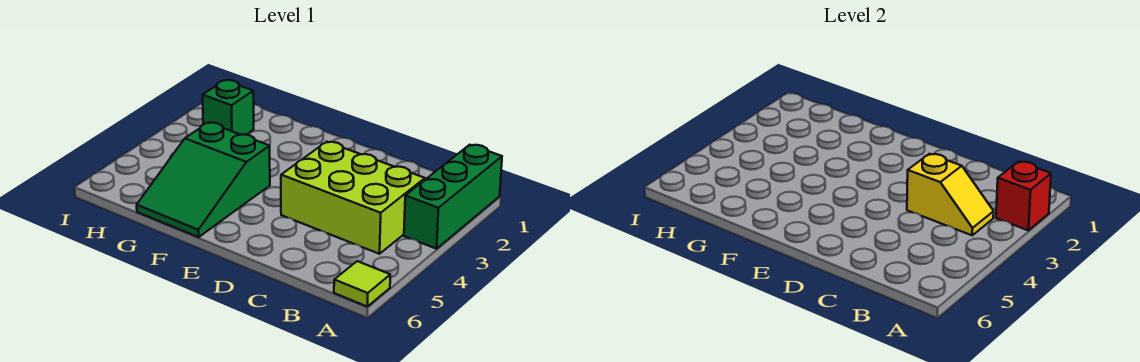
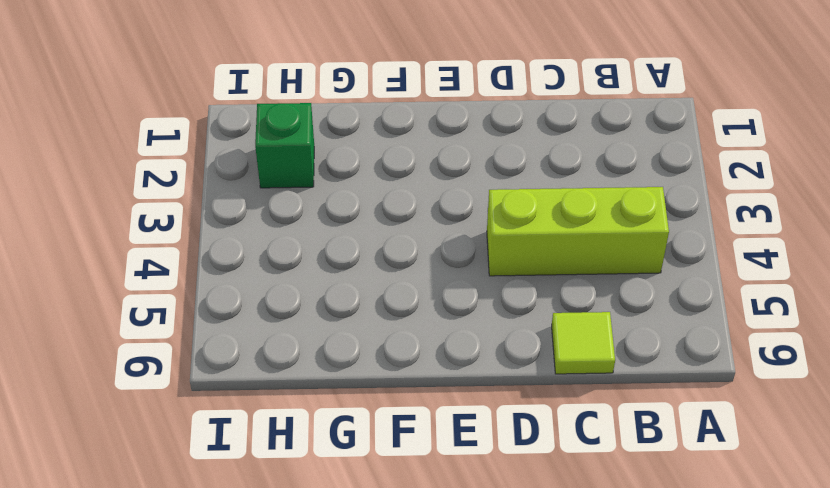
lime brick B4:D4 level 1 -> lime brick B3:D4 level 1
lime tile C6 level 1 -> lime tile A6 level 1
none -> green brick A1:A3 level 1
none -> green slope F4:G6 level 1 top 4

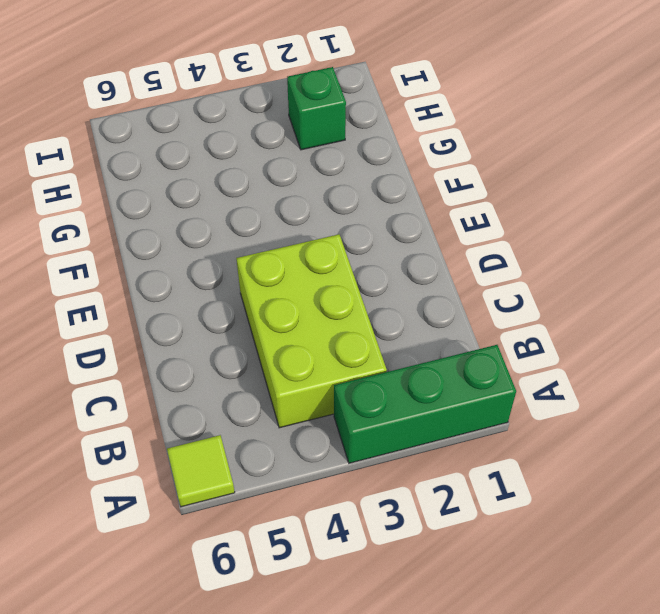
none -> green slope F4:G6 level 1 top 4
none -> red brick A2 level 2

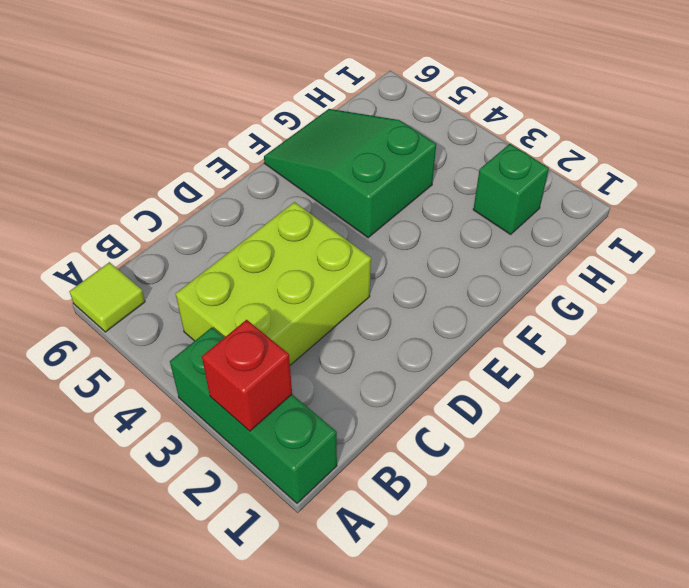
none -> yellow slope B3:C3 level 2 top C

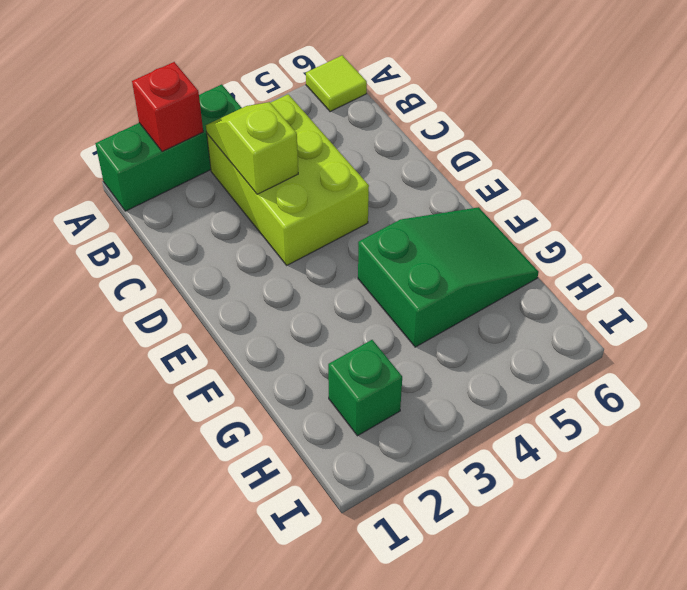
lime slope B3:C3 level 2 top C -> yellow slope B3:C3 level 2 top C

